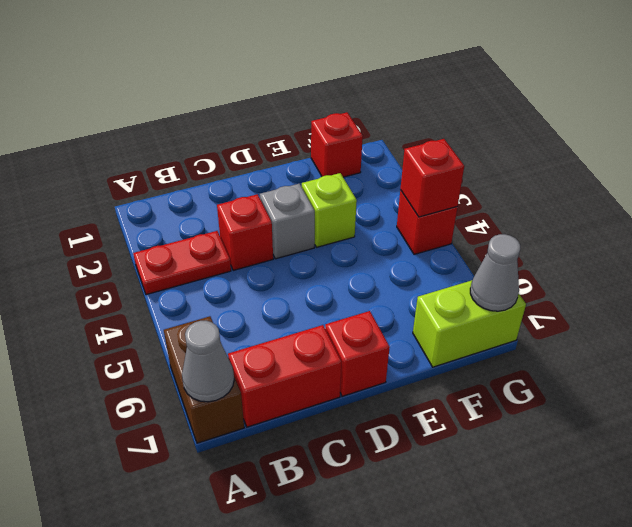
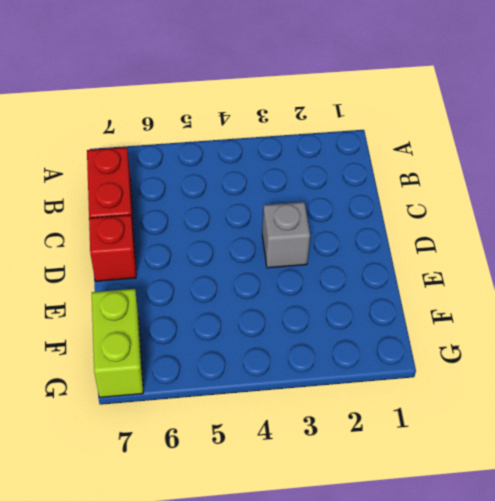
none -> red plate A3:B3 level 1
none -> brown brick A6:A7 level 1
none -> red brick C3 level 1

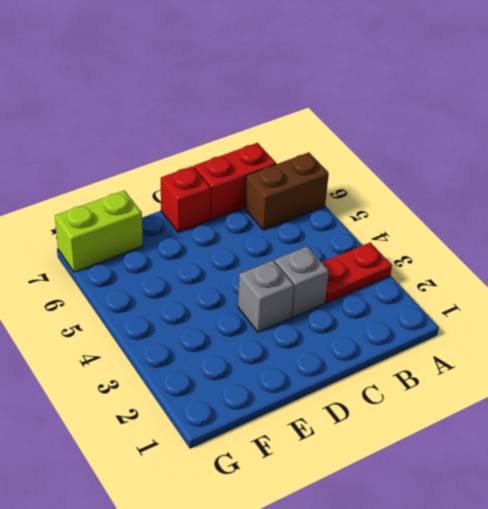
brown brick A6:B6 level 1 -> brown brick A6:A7 level 1
grey brick C3 level 1 -> red brick C3 level 1
none -> lime brick E3 level 1
none -> red brick F1 level 1
none -> red brick G4 level 1

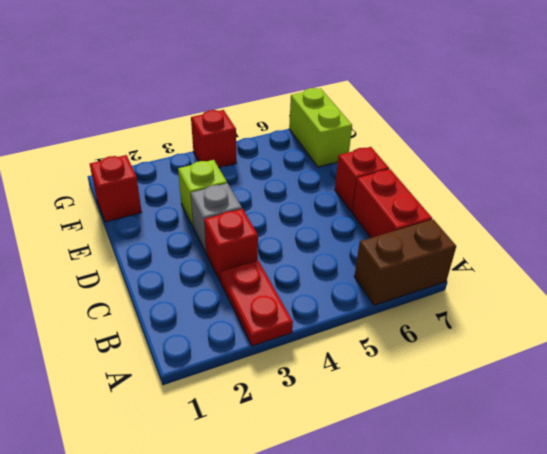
none -> grey cone A7 level 2
none -> red brick G4 level 2
none -> grey cone G7 level 2

